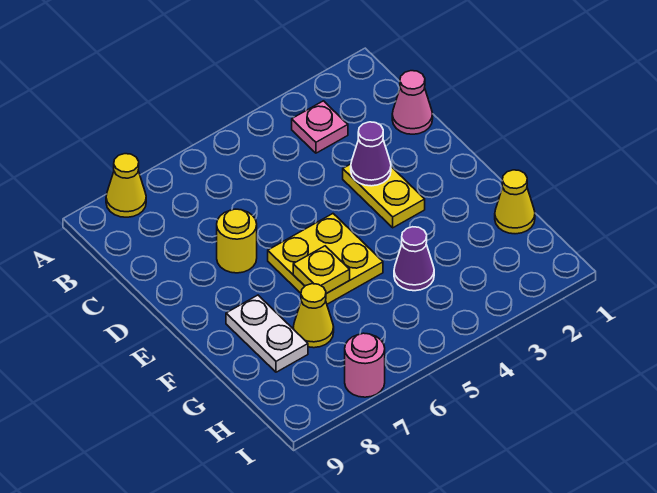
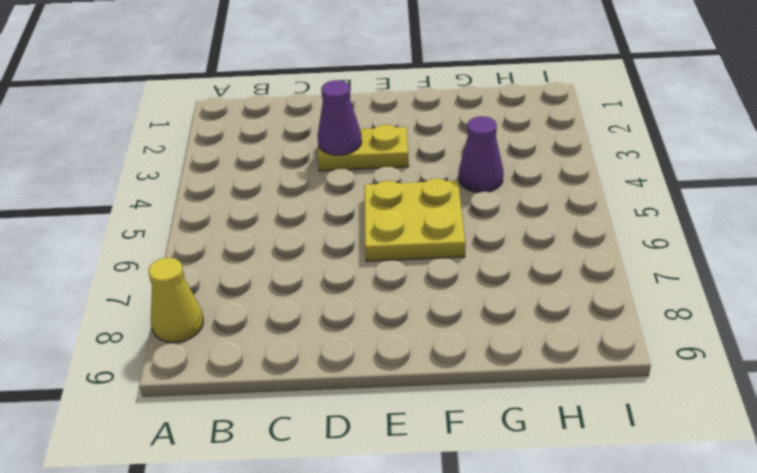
none -> pink plate B3 level 1
none -> pink cone C1 level 1
none -> yellow round brick D7 level 1

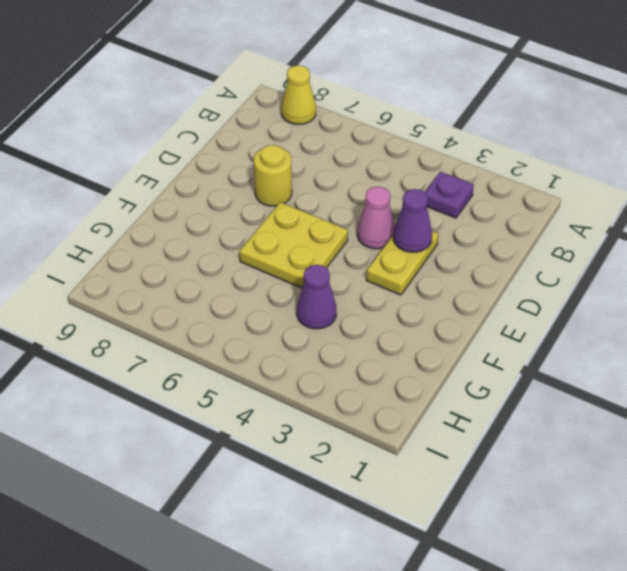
purple plate B3 level 1 -> pink plate B3 level 1
pink cone D4 level 1 -> pink cone C1 level 1
none -> white plate F8:G8 level 1
none -> yellow cone G1 level 1
none -> yellow cone G7 level 1

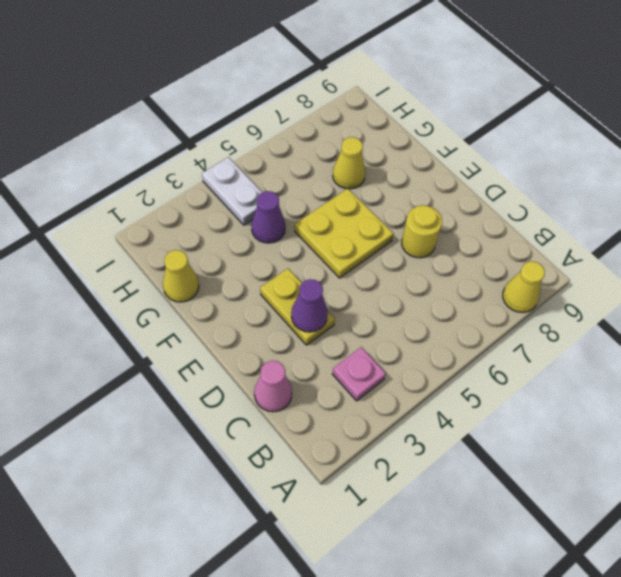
white plate H4:I4 level 1 -> white plate F8:G8 level 1
none -> pink round brick I7 level 1
none -> yellow plate F6 level 2

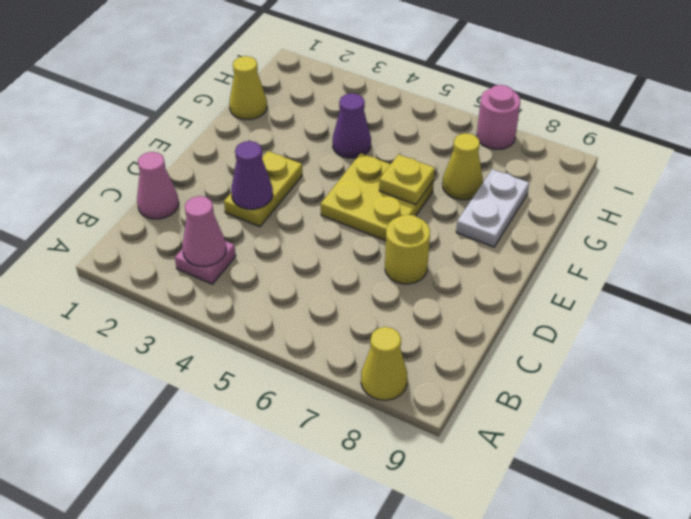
pink cone B3 level 2 -> none

